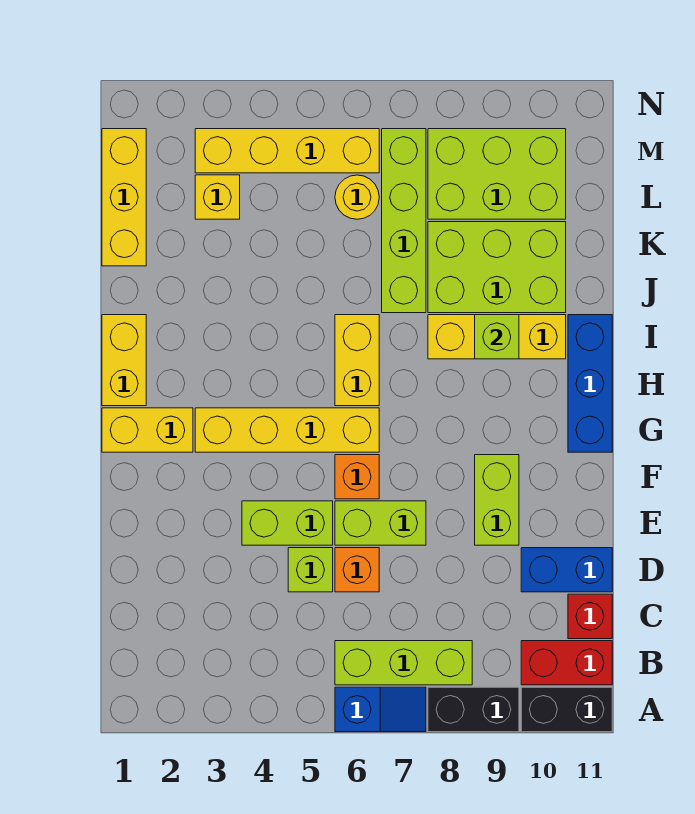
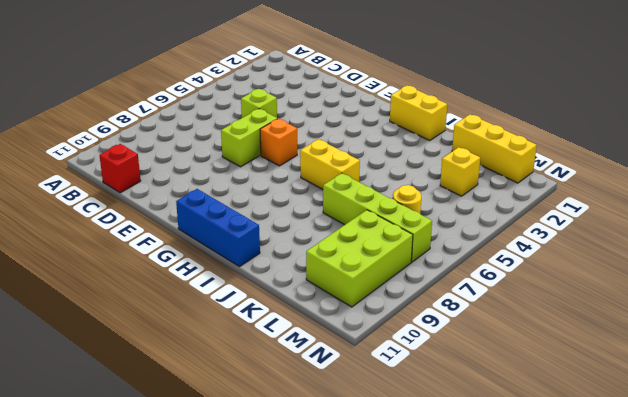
none -> blue slope A6:A7 level 1 top 6
none -> black brick A8:A9 level 1
none -> black brick A10:A11 level 1

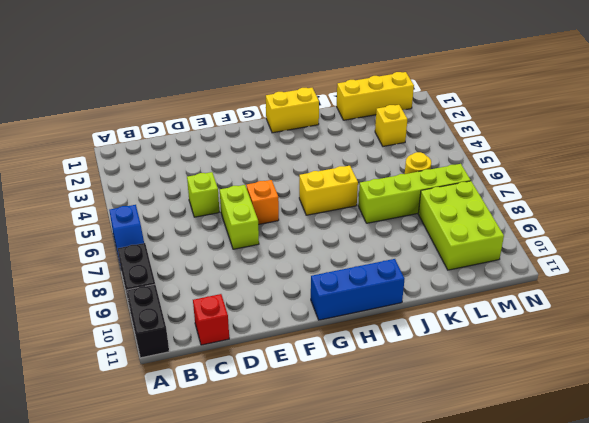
none -> lime brick B6:B8 level 1
none -> red brick B10:B11 level 1
none -> orange brick D6 level 1

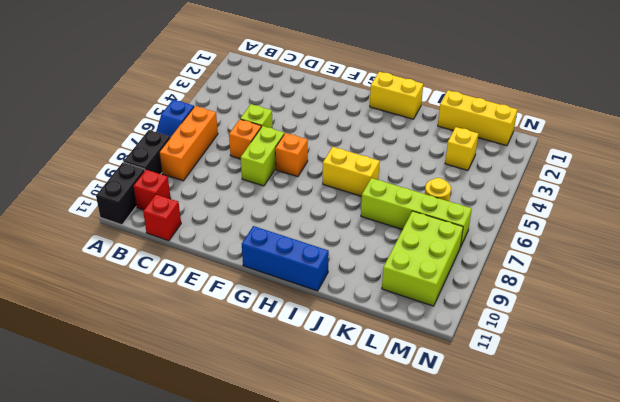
orange brick B6:B8 level 1 -> lime brick B6:B8 level 1
red brick B10 level 1 -> red brick B10:B11 level 1
none -> blue brick D10:D11 level 1
none -> lime brick E4:E5 level 1
none -> lime brick E9:F9 level 1

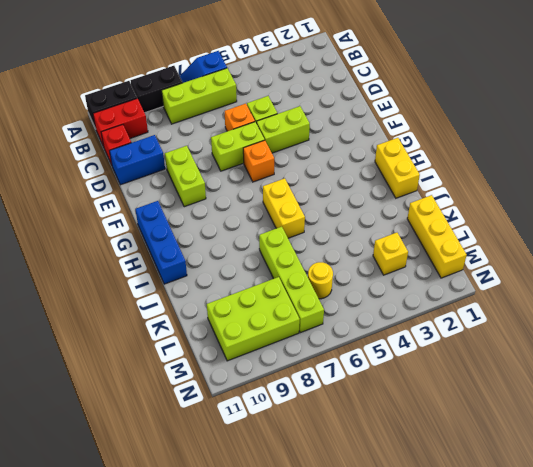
none -> yellow brick G1:G2 level 1
none -> yellow brick G3:G6 level 1
none -> yellow brick I8:I10 level 1

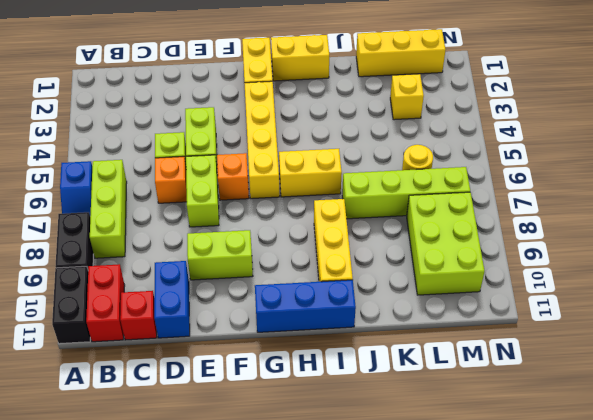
none -> lime brick J8:K10 level 1
none -> yellow brick M3:M6 level 1
none -> lime brick I9 level 2

